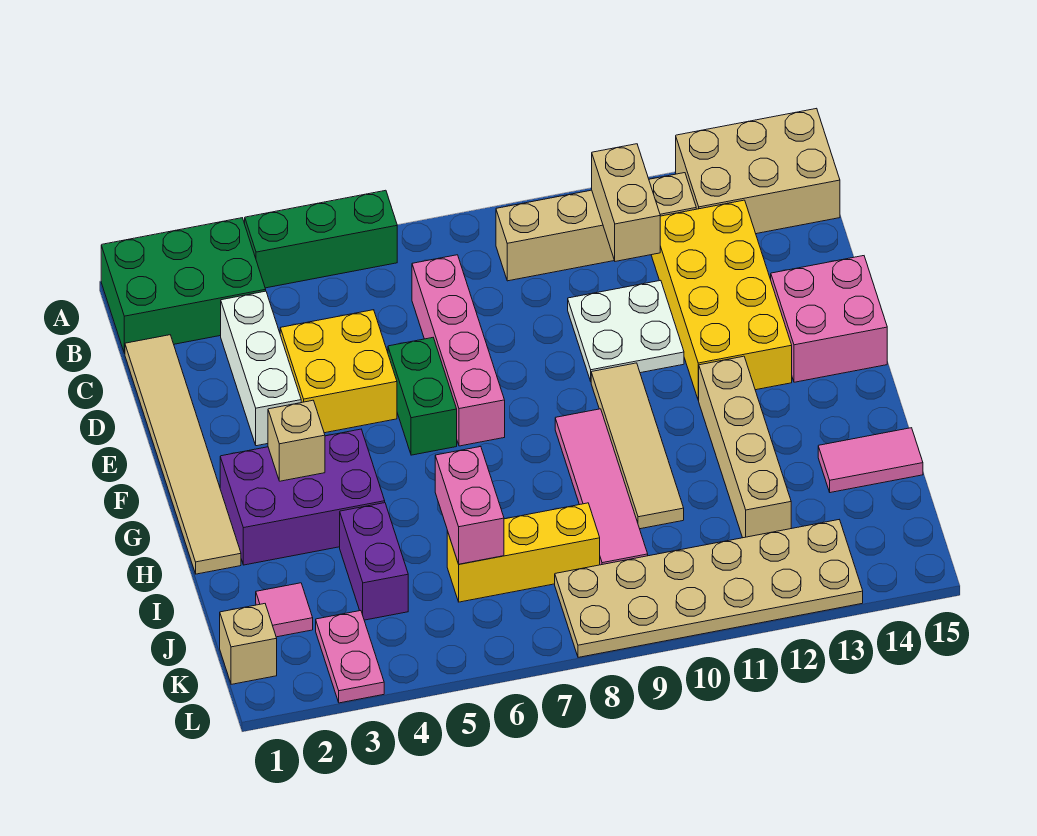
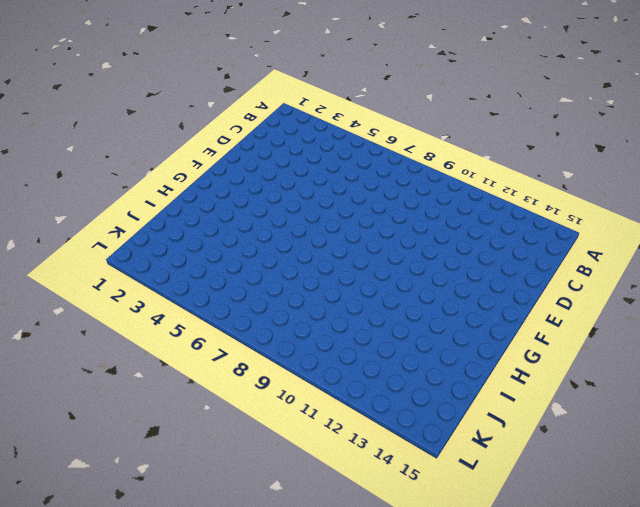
none -> green brick A1:B3 level 1
none -> green brick A4:A6 level 1
none -> tan brick A13:B15 level 1

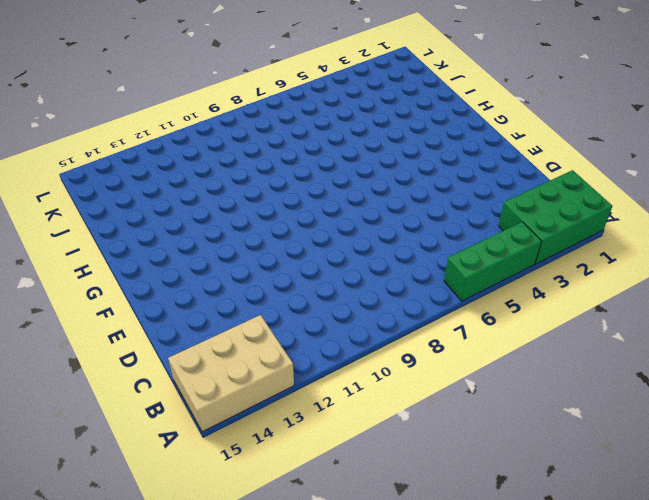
none -> tan brick B9:B12 level 1
none -> tan tile C1:H1 level 1
none -> white brick C3:E3 level 1

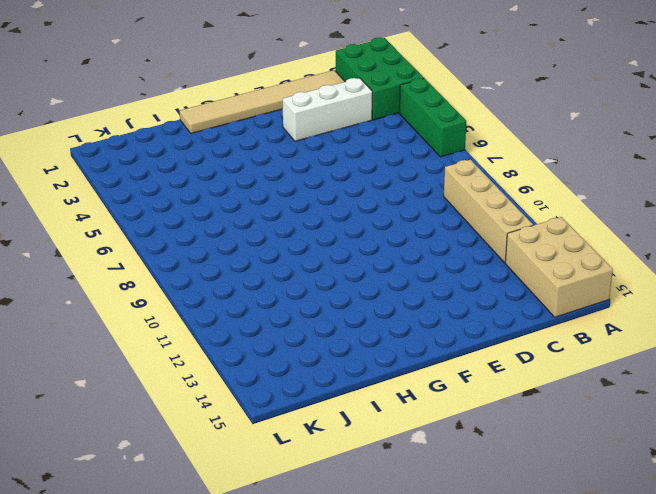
none -> pink brick C7:F7 level 1
none -> yellow brick C12:F13 level 1
none -> yellow brick D4:E5 level 1

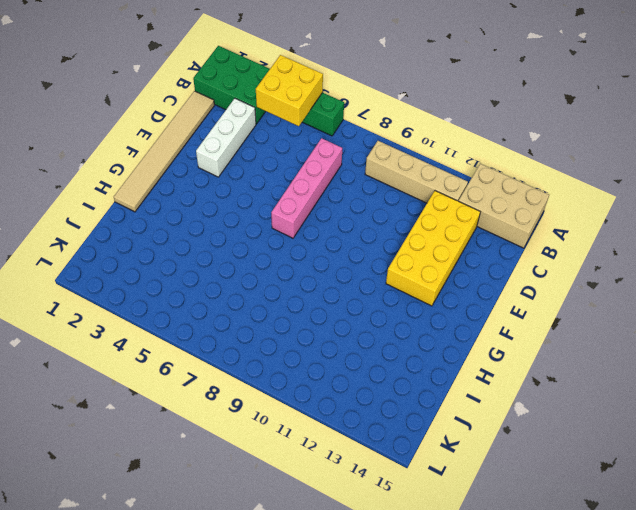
yellow brick A4:B5 level 2 -> yellow brick D4:E5 level 1
none -> white plate D10:E11 level 1
none -> green brick E6:F6 level 1
none -> pink brick E14:F15 level 1

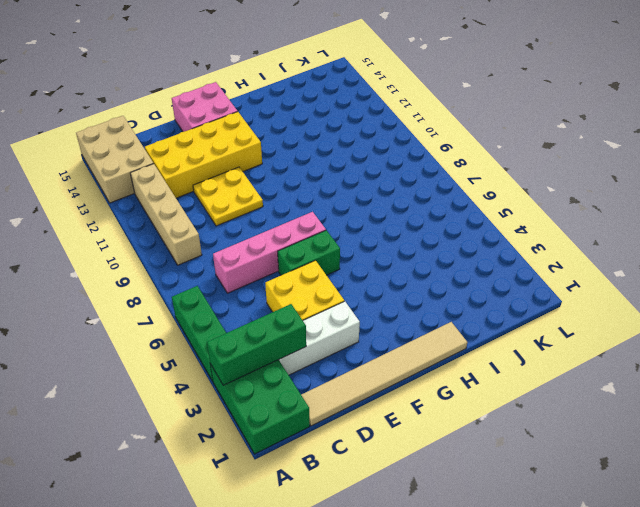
green brick A3:C3 level 2 -> none
yellow plate D10:E11 level 1 -> white plate D10:E11 level 1
none -> tan tile F10:I10 level 1
none -> purple brick G2:H4 level 1
none -> pink tile G9:J9 level 1

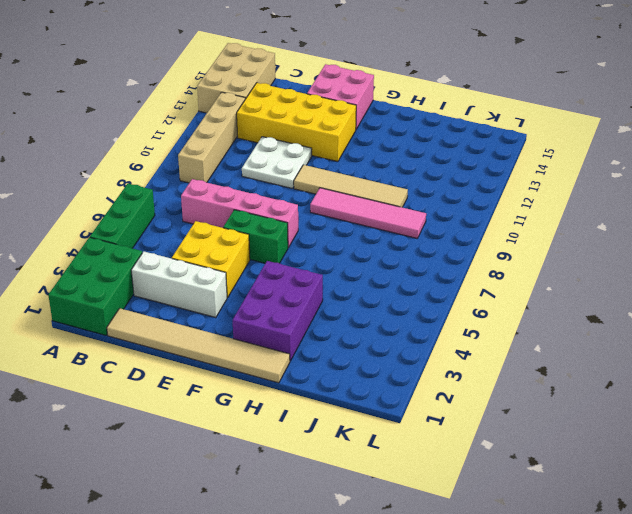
none -> tan brick G12:J12 level 1
none -> purple brick I4:J4 level 1
none -> pink tile I14:I15 level 1

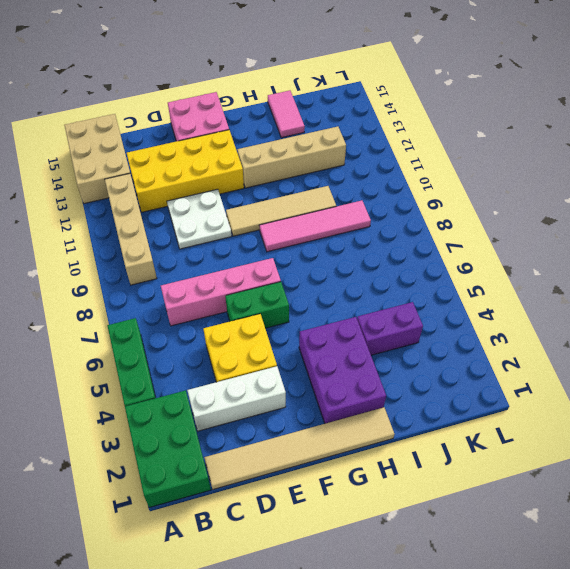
none -> pink tile J2 level 1
none -> yellow brick J6:J8 level 1
none -> tan brick K1 level 1

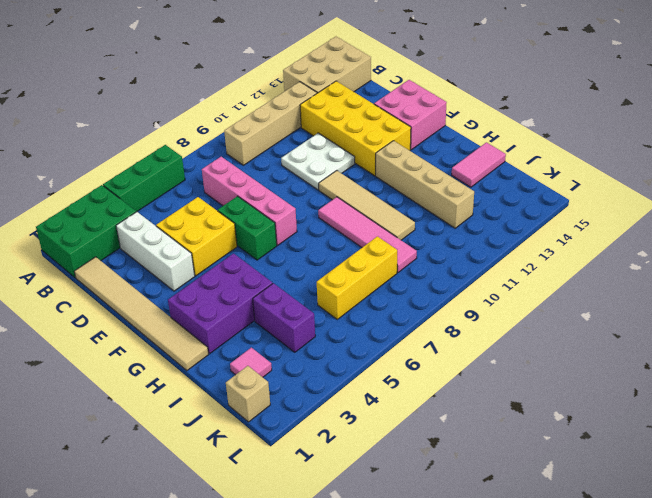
none -> pink plate K3:L3 level 1
none -> tan plate K8:L13 level 1
none -> tan brick B11:C11 level 2

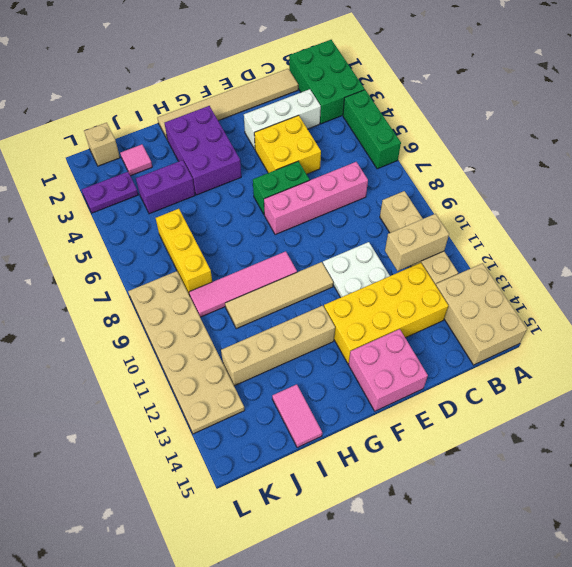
purple plate K3:L3 level 1 -> pink plate K3:L3 level 1
none -> tan brick G3 level 2
none -> pink brick I6:J6 level 2

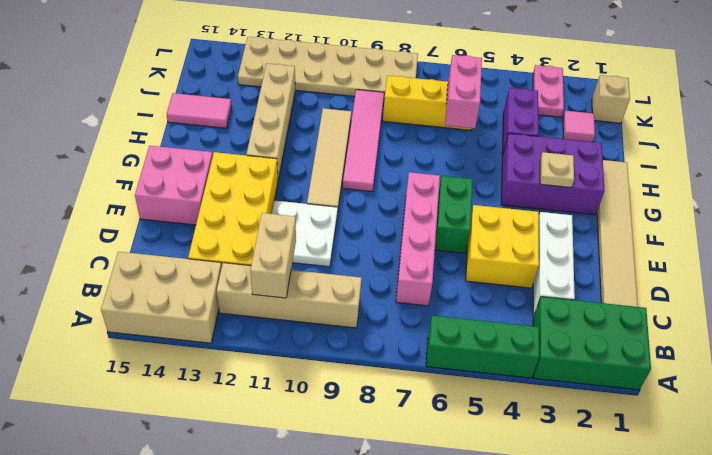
tan plate G3 level 2 -> tan brick G3 level 2

